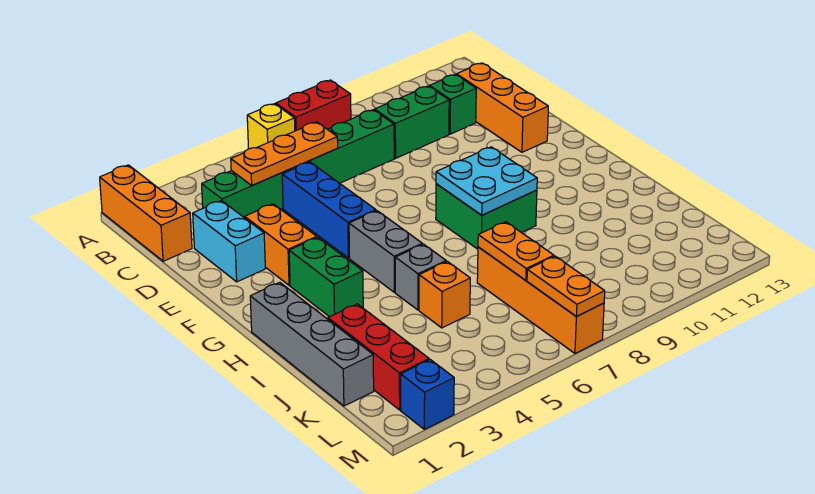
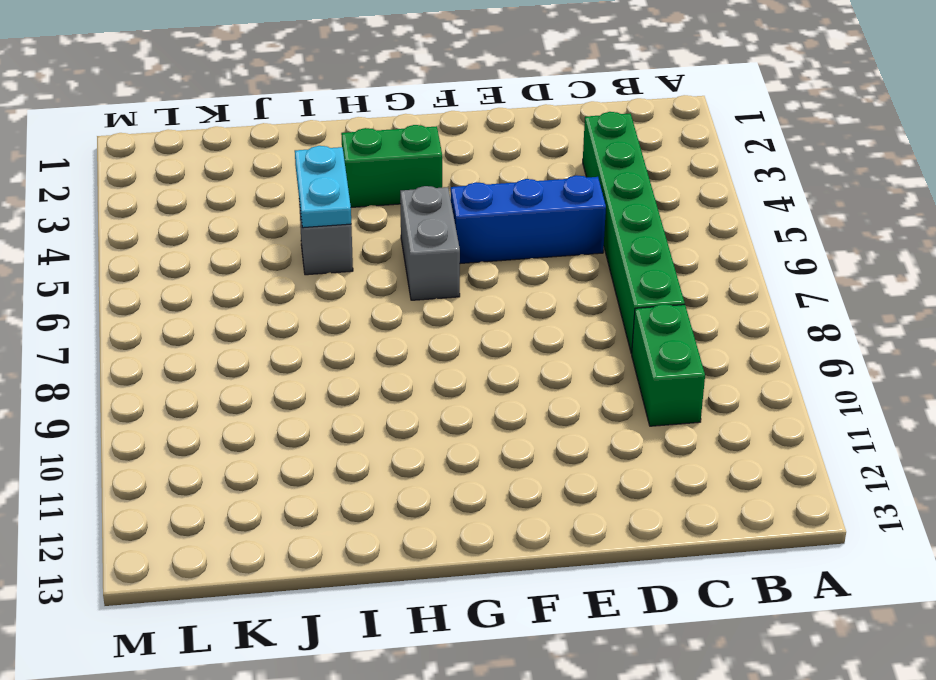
grey brick G5:G6 level 1 -> grey brick G5:H5 level 1
cyan plate I4:I5 level 2 -> none
none -> orange brick A1:C1 level 1
none -> yellow brick A6 level 1
none -> red brick A7:A8 level 1

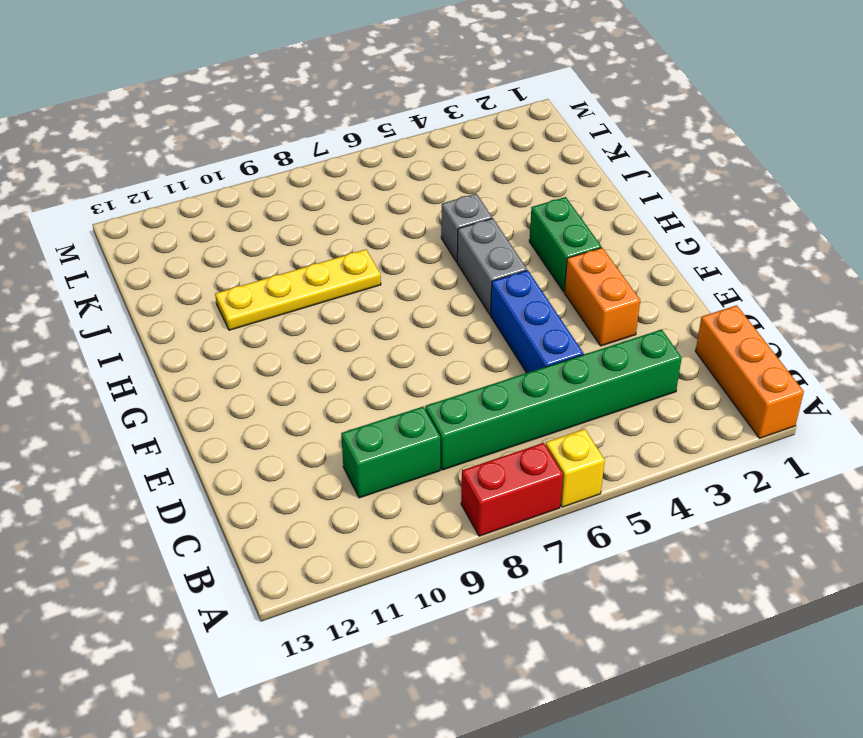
yellow plate I8:I11 level 1 -> none
none -> green brick C11 level 1
none -> orange brick C12:E12 level 1
none -> cyan brick D2:E2 level 1

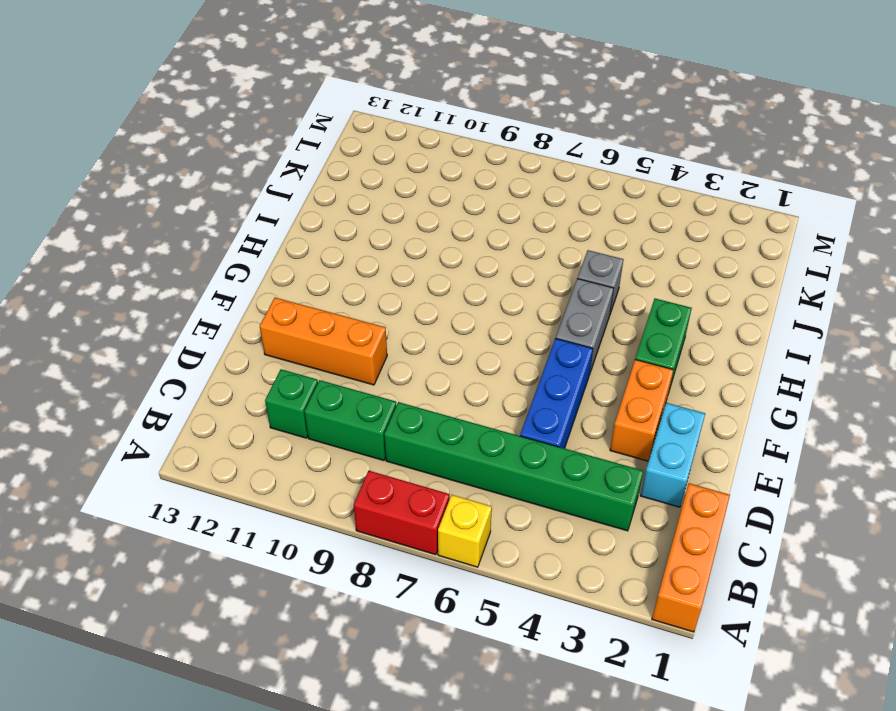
orange brick E10:E12 level 1 -> orange brick C12:E12 level 1
none -> green brick G8:H9 level 1
none -> grey brick H1:K1 level 1
none -> red brick J2:L2 level 1

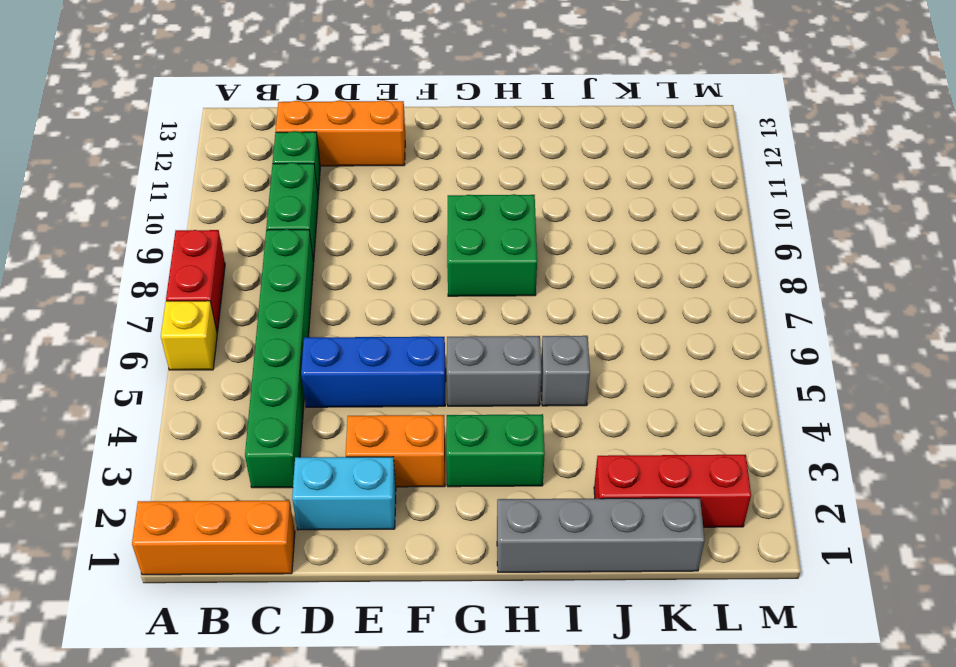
none -> orange brick J5 level 1
none -> orange brick J7:M7 level 1
none -> blue brick M2 level 1

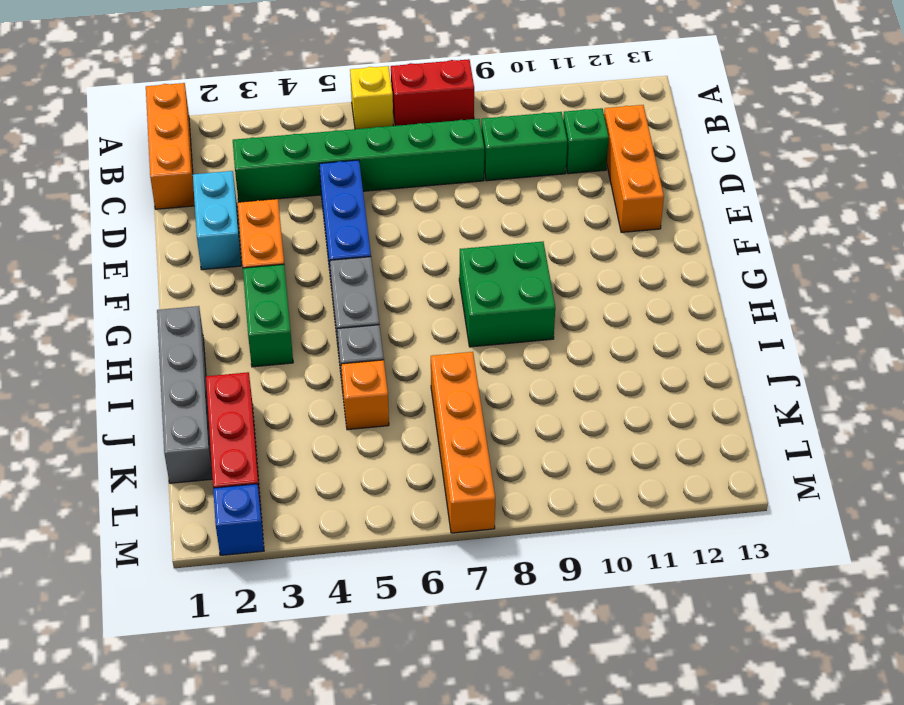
none -> orange plate C4:C6 level 2
none -> cyan plate G8:H9 level 2
none -> orange plate J7:K7 level 2

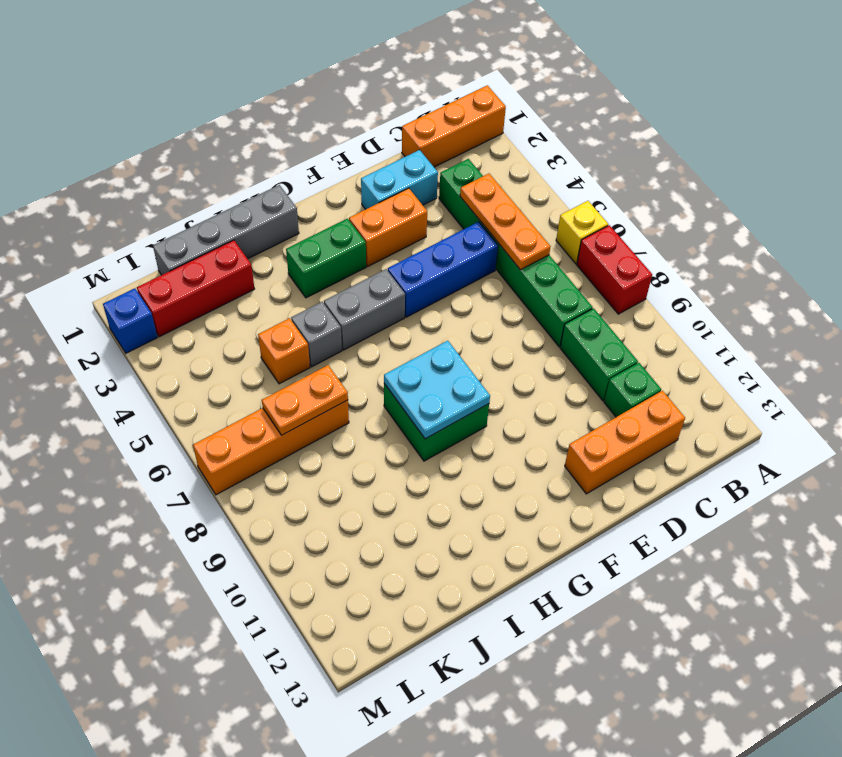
none -> orange plate L7:M7 level 2

